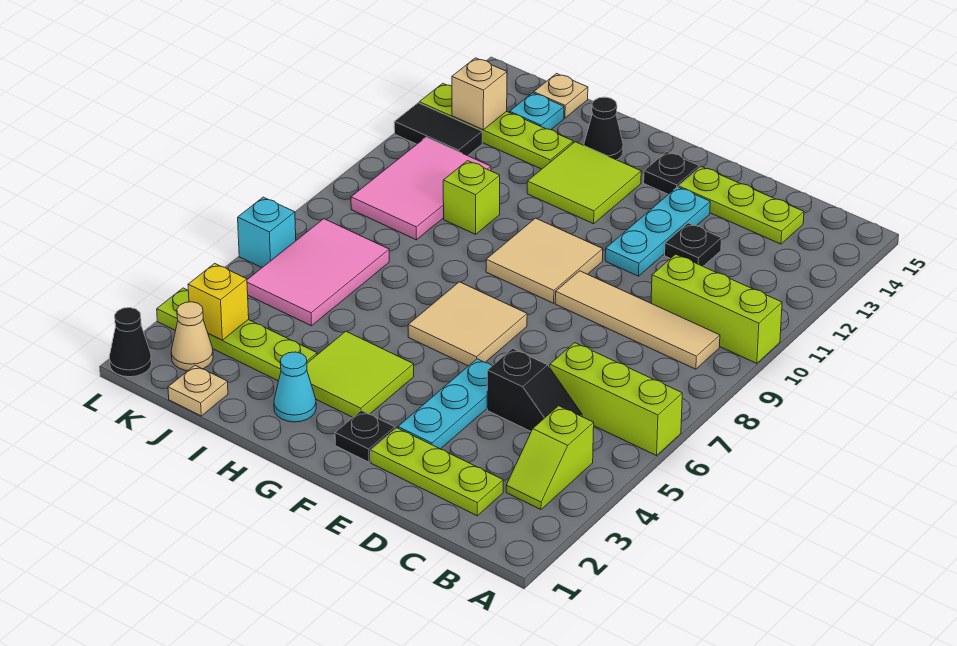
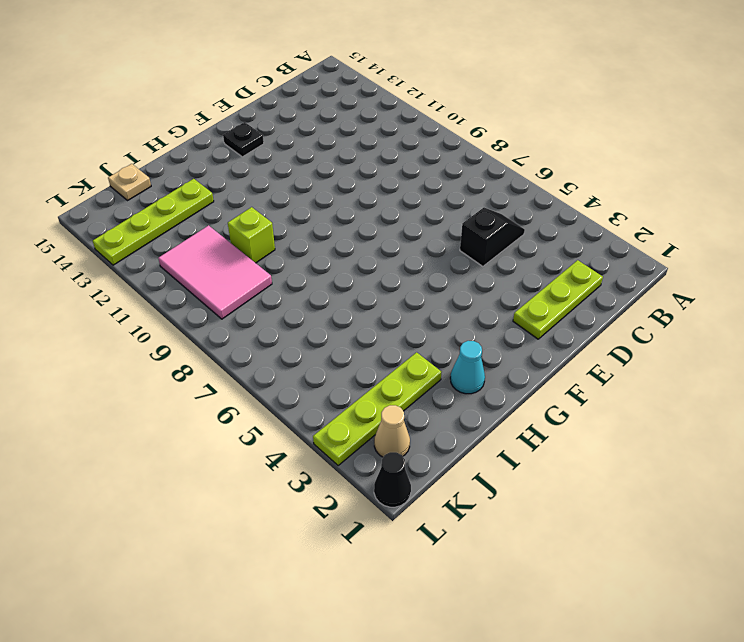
none -> lime brick A6:C6 level 1
none -> lime brick A10:C10 level 1
none -> lime slope B3:B4 level 1 top 4
none -> tan tile B9:E9 level 1

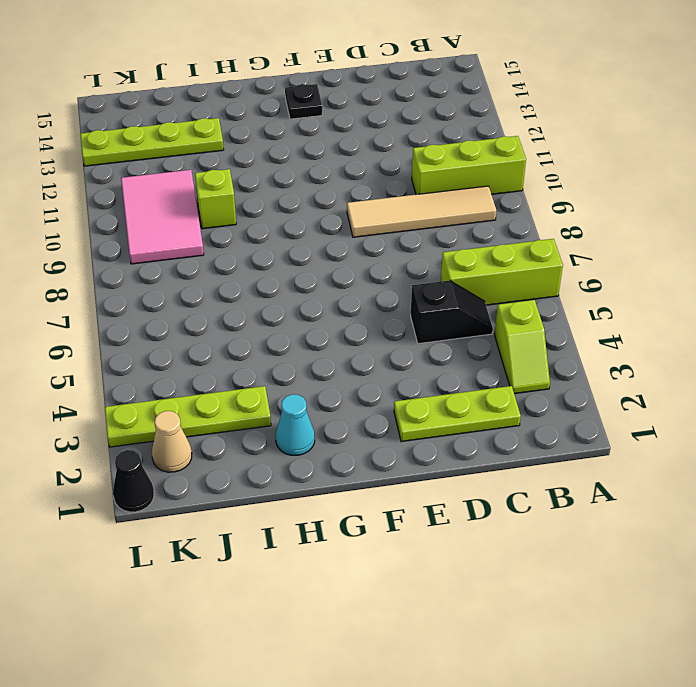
none -> lime plate C14:E14 level 1
none -> black plate D12 level 1
none -> cyan plate E3:E5 level 1
none -> cyan plate E11:E13 level 1

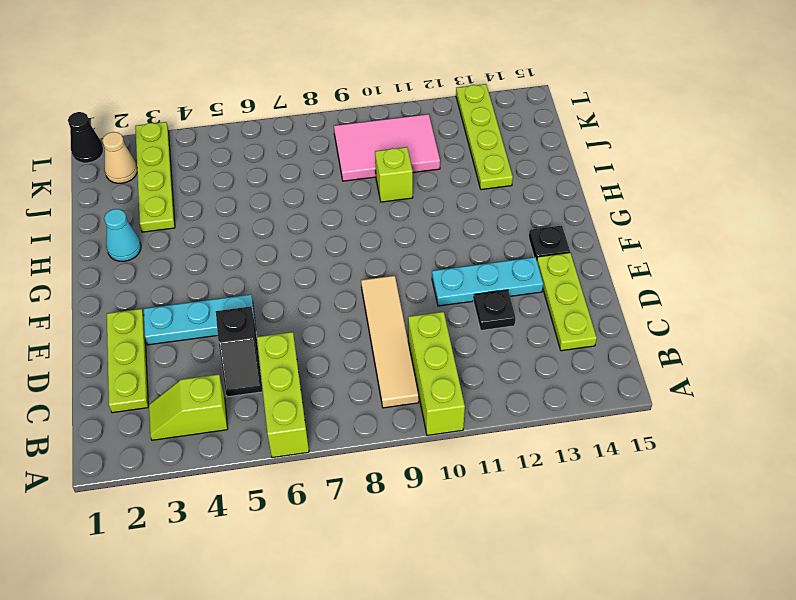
none -> black plate F2 level 1
none -> tan tile F6:G7 level 1
none -> tan tile F9:G10 level 1
none -> lime tile G3:H4 level 1

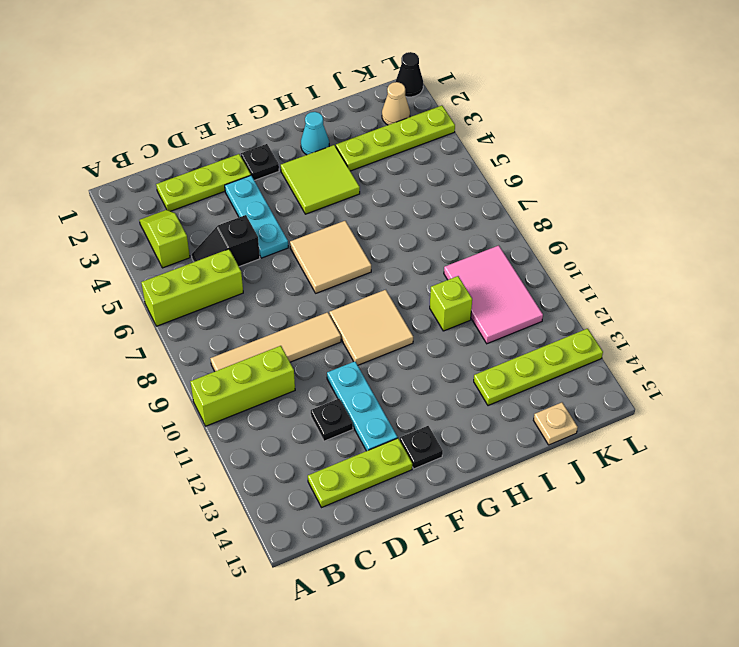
none -> lime tile G12:H13 level 1
none -> black cone H14 level 1
none -> tan plate J1 level 1
none -> pink tile J5:K7 level 1

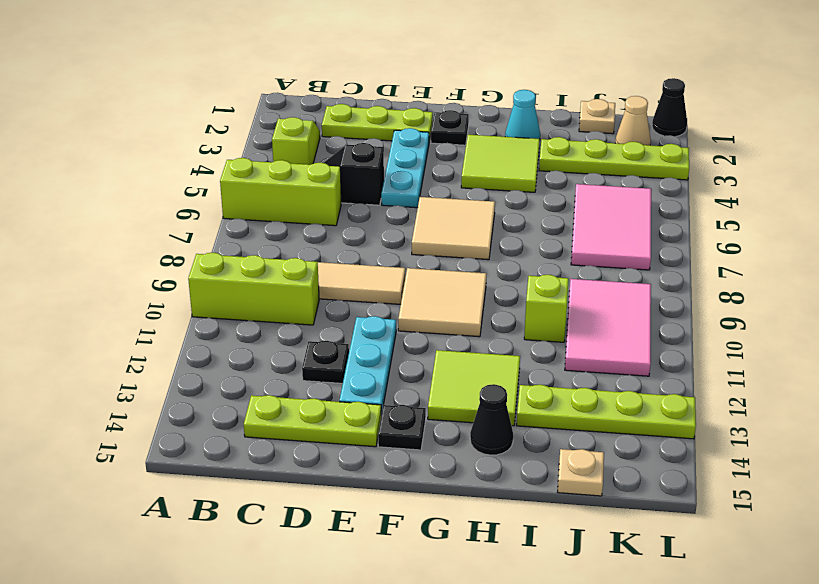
none -> cyan plate J14 level 1
none -> black tile K12:L12 level 1
none -> cyan brick L6 level 1
none -> yellow brick K3 level 2

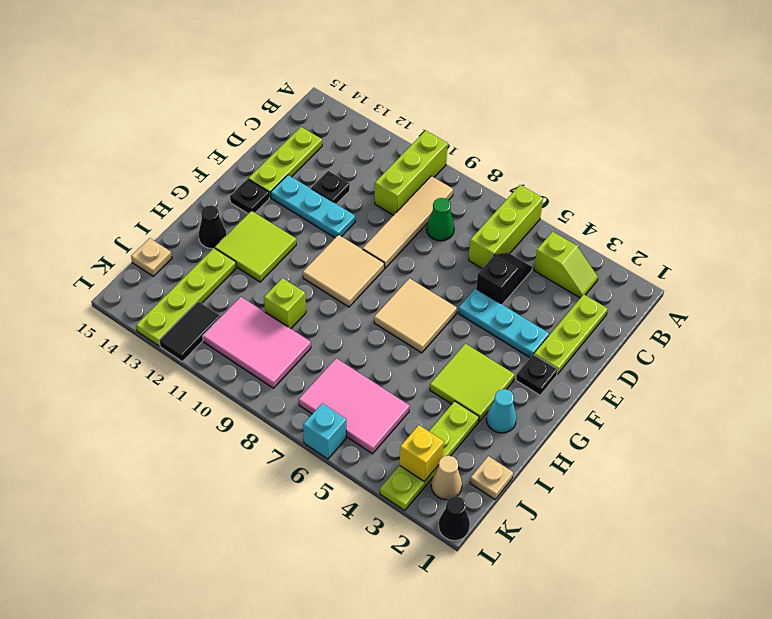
green cone C8 level 1 -> none
none -> cyan plate J14 level 1
none -> tan brick K13 level 2

